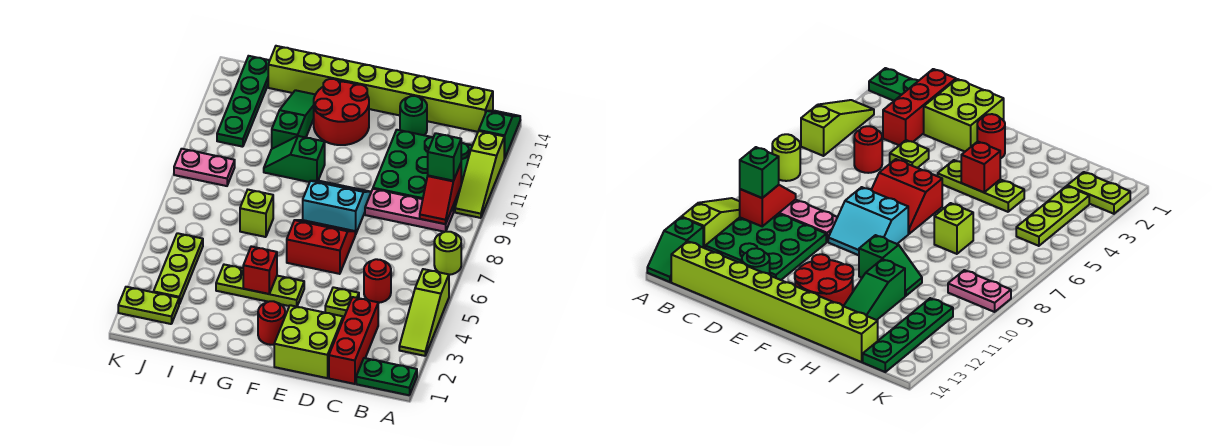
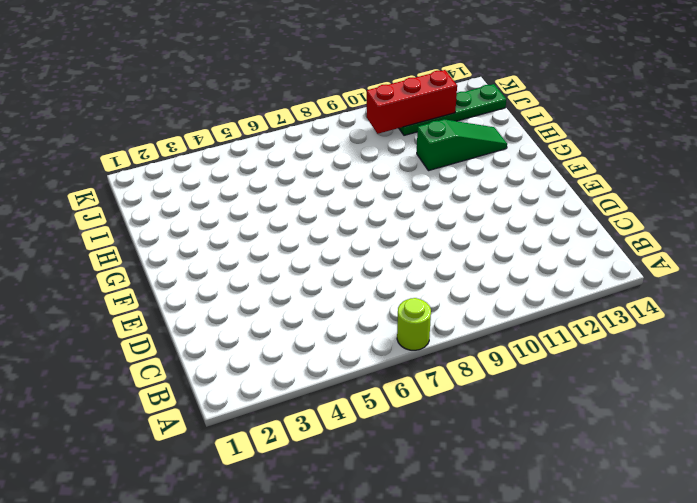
red brick J10:J12 level 2 -> red brick C1:C3 level 1
none -> green plate A1:B1 level 1
none -> lime slope A3:A5 level 1 top 5
none -> lime slope A10:A12 level 1 top 12

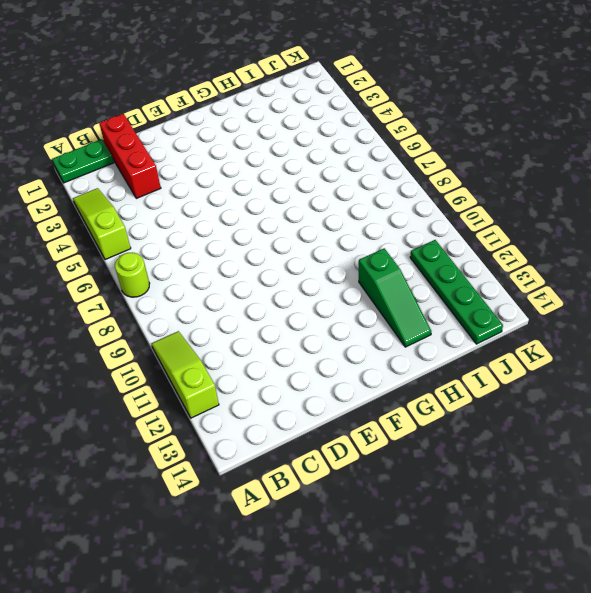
none -> green slope A13:A14 level 1 top 13
none -> pink plate B9:D9 level 1
none -> green plate B10:D12 level 1

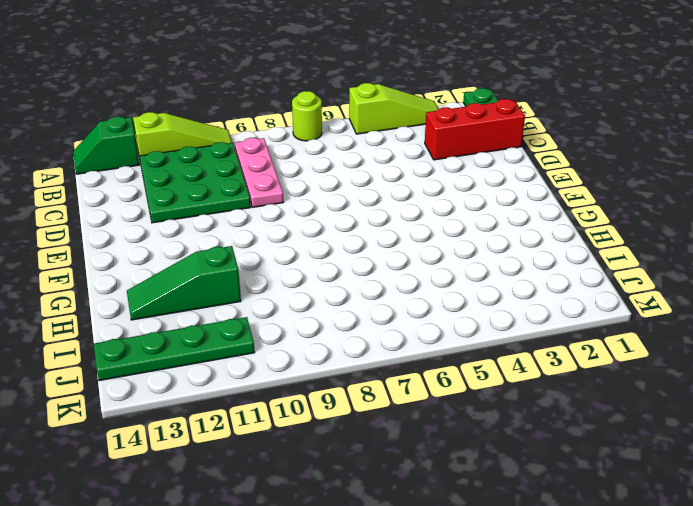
none -> lime brick B14:I14 level 1
none -> red round brick C5 level 1
none -> lime brick D1:E2 level 1

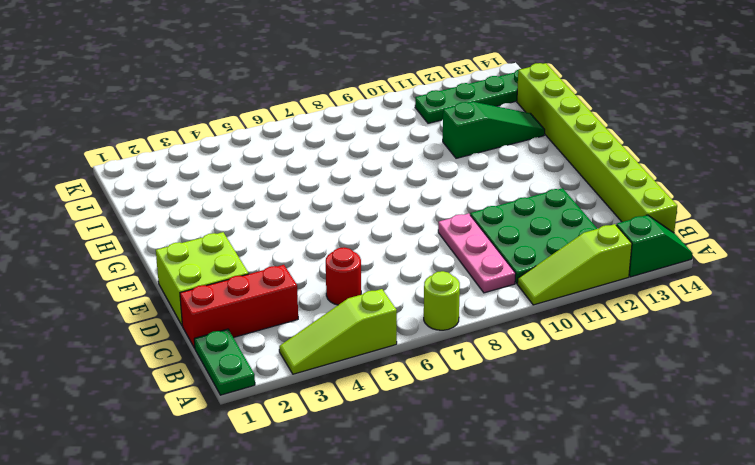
none -> lime plate D4 level 1
none -> green round brick D13 level 1
none -> red slope E6:F7 level 1 top 6

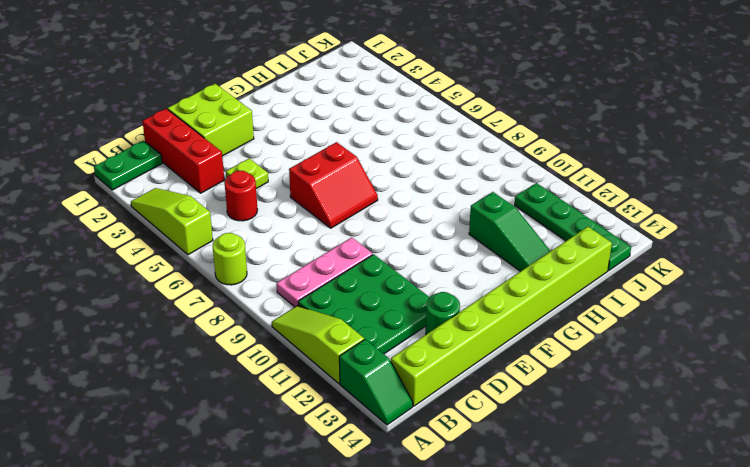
none -> cyan slope E8:F9 level 1 top 8
none -> red round brick F2 level 1
none -> lime plate F4:H4 level 1

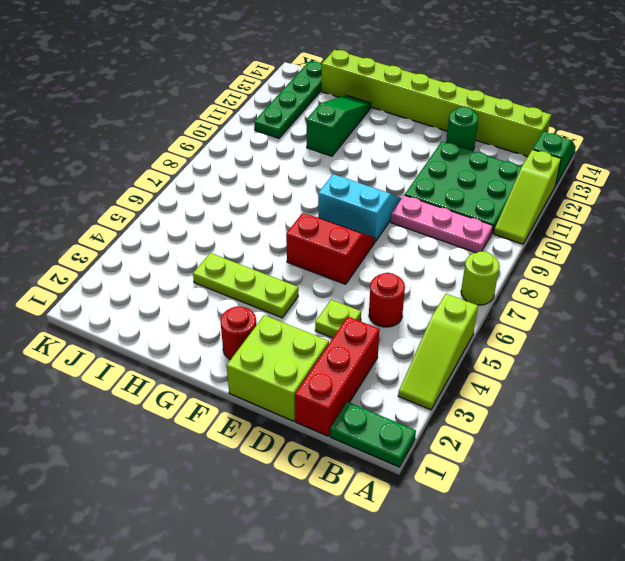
none -> red round brick F12:G13 level 1
none -> green slope G10:H10 level 1 top G
none -> lime brick H7 level 1

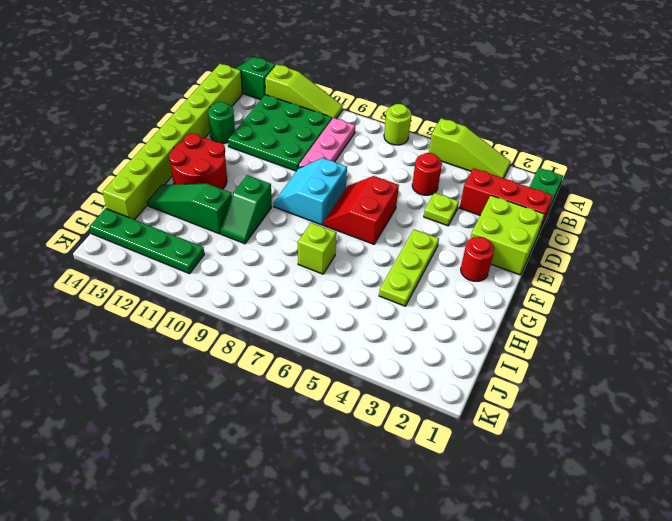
none -> lime plate J2:K2 level 1
none -> lime plate J3:J5 level 1
none -> pink plate J9:K9 level 1

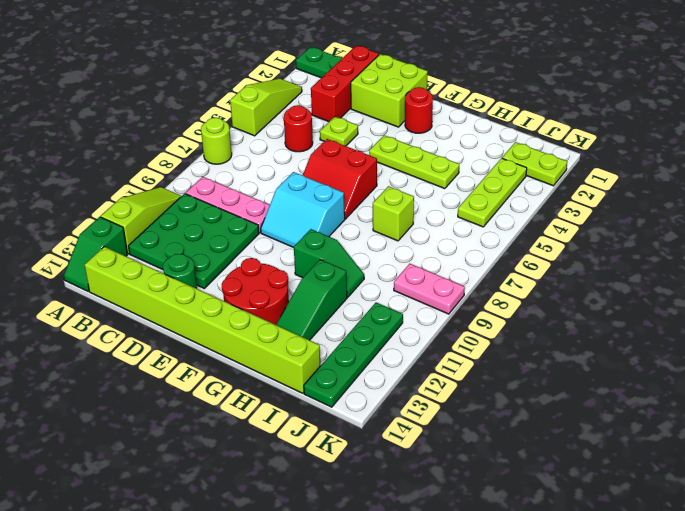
none -> red slope B9:B10 level 2 top 10
none -> red brick G4 level 2
none -> green brick B10 level 3

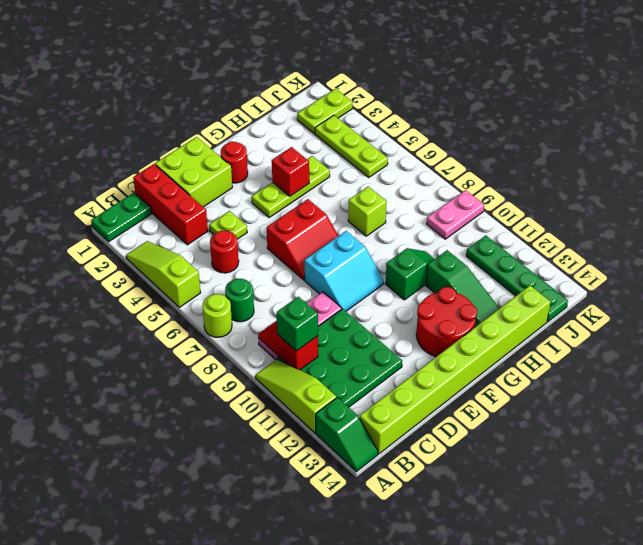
green round brick B7 level 1 -> green round brick D13 level 1

